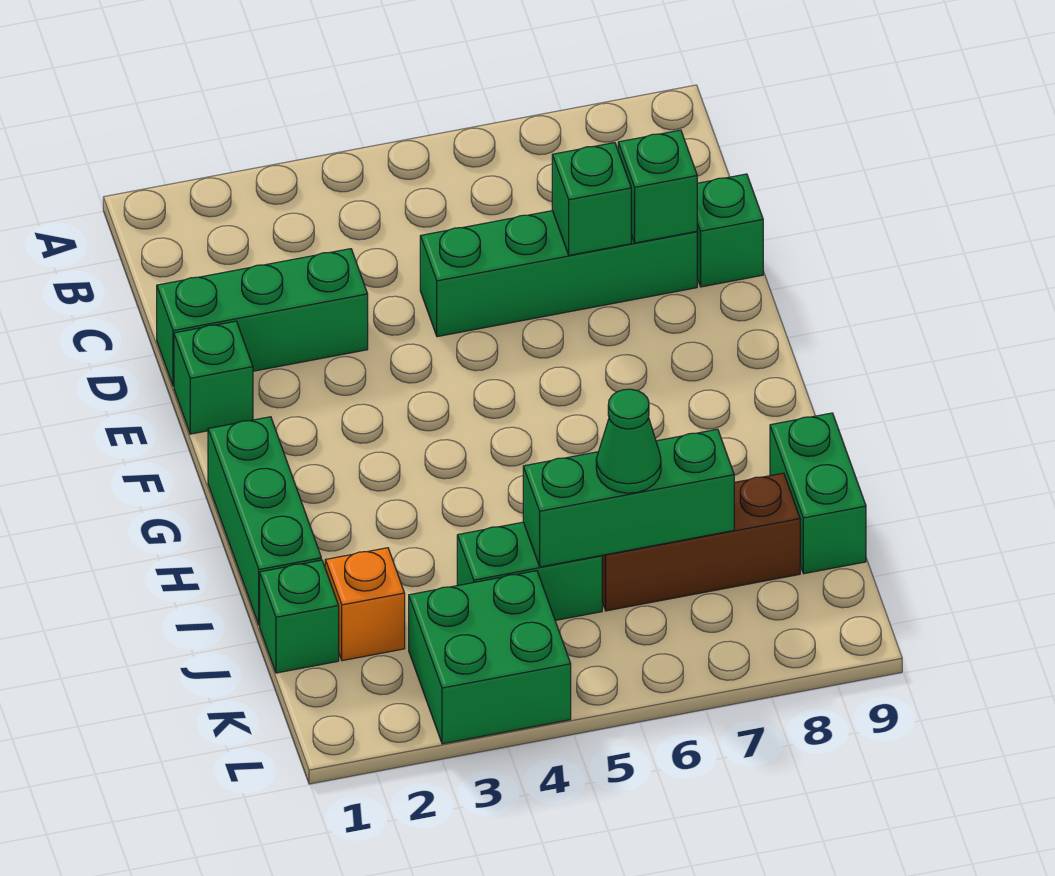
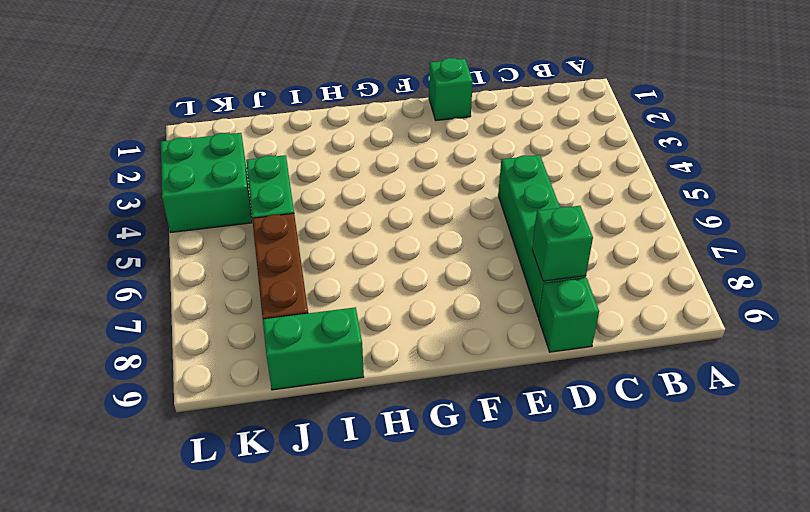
none -> green brick D1:D3 level 1
none -> green brick G1:I1 level 1
none -> green brick J1 level 1

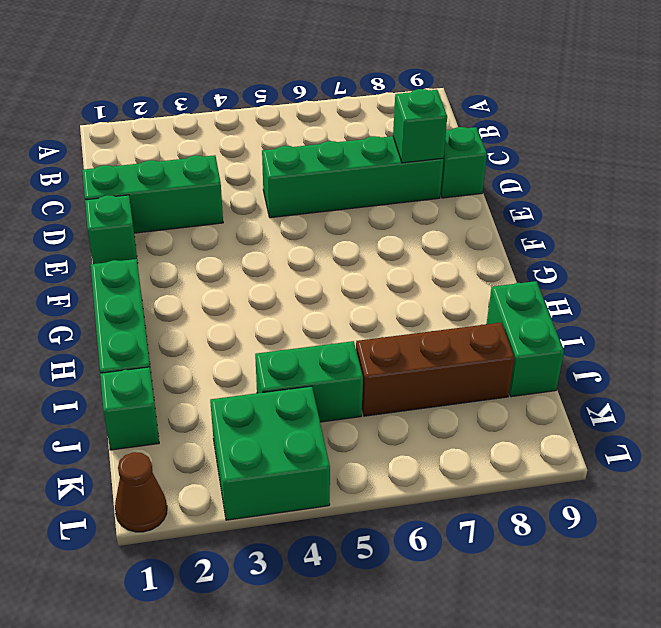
brown cone L1 level 1 -> none
none -> orange brick J2 level 1
none -> green brick D7 level 2
none -> green brick J5:J7 level 2

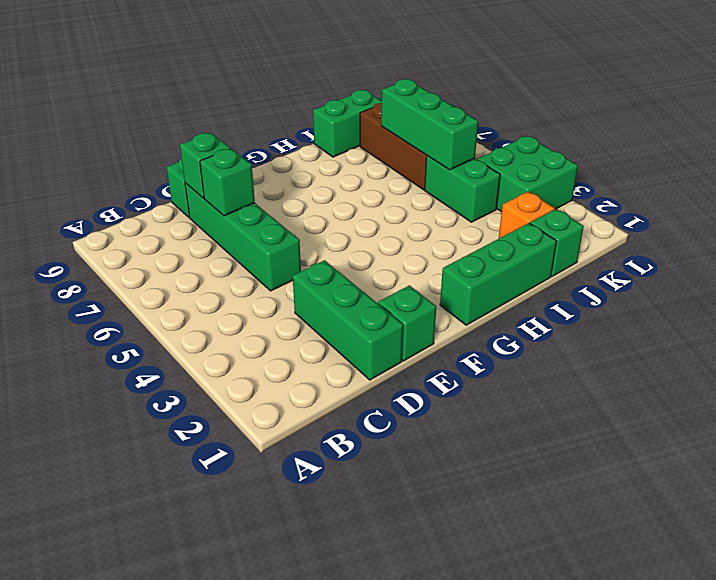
none -> green cone J6 level 3

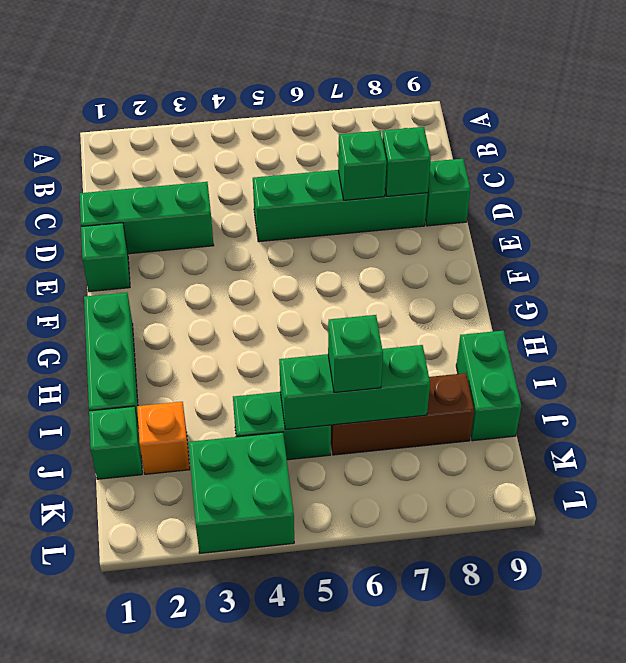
green brick J6 level 3 -> green cone J6 level 3

